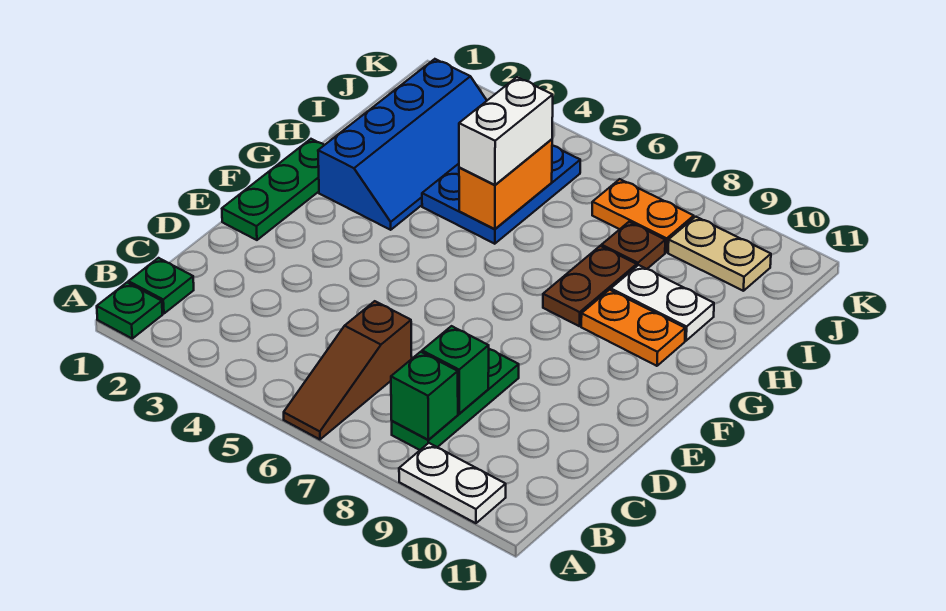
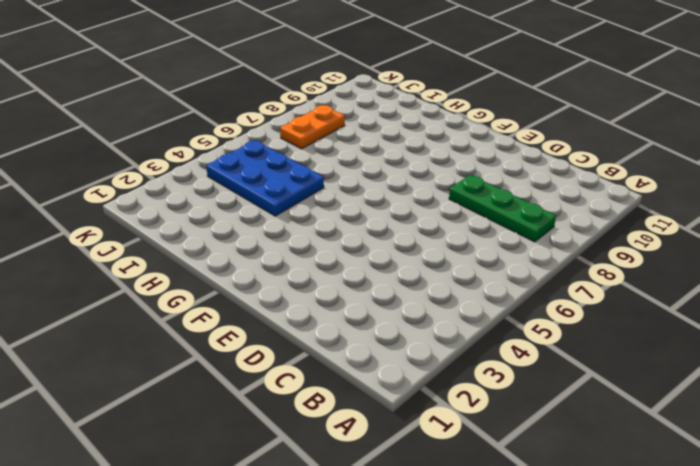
none -> green plate A1 level 1
none -> brown slope A6:C6 level 1 top C
none -> white plate A9:A10 level 1

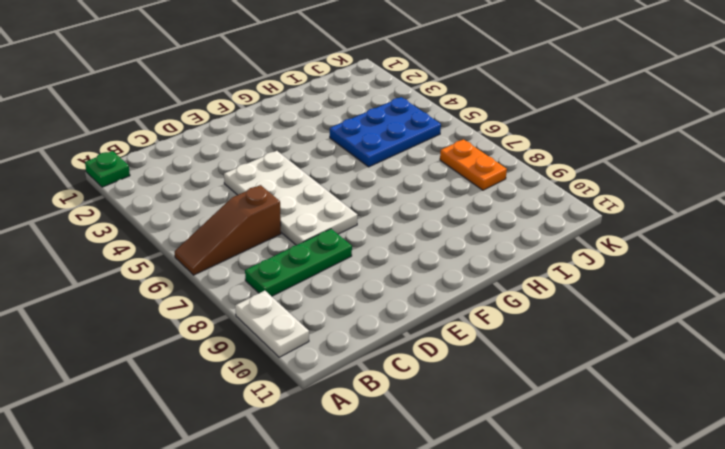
white plate D4:E7 level 1 -> none
none -> green plate B1 level 1
none -> green plate E1:G1 level 1
none -> blue slope G2:J3 level 1 top 2

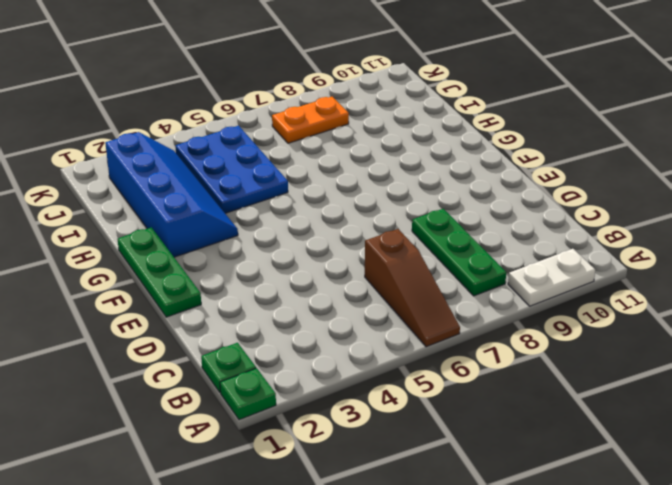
none -> brown plate G8:H8 level 1
none -> orange plate G9:G10 level 1
none -> white plate H9:H10 level 1

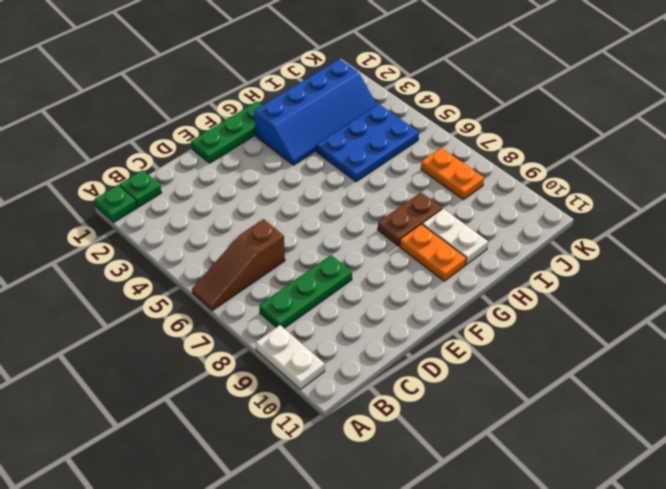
none -> brown plate I8 level 1
none -> tan plate J9:J10 level 1
none -> green brick B8 level 2

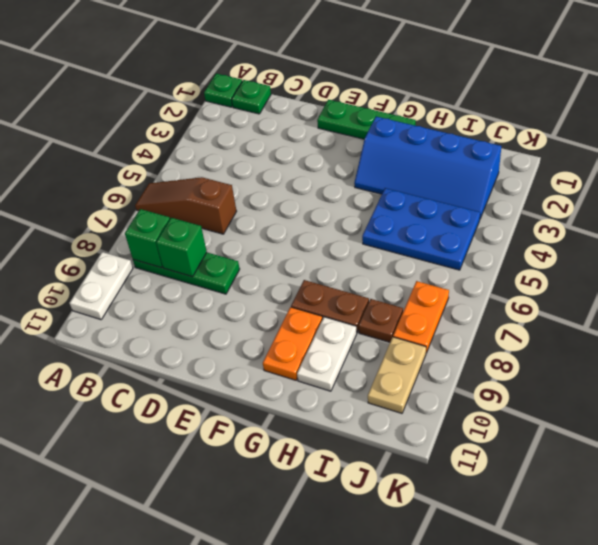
none -> orange brick H5:I5 level 2
none -> white brick H5:I5 level 3

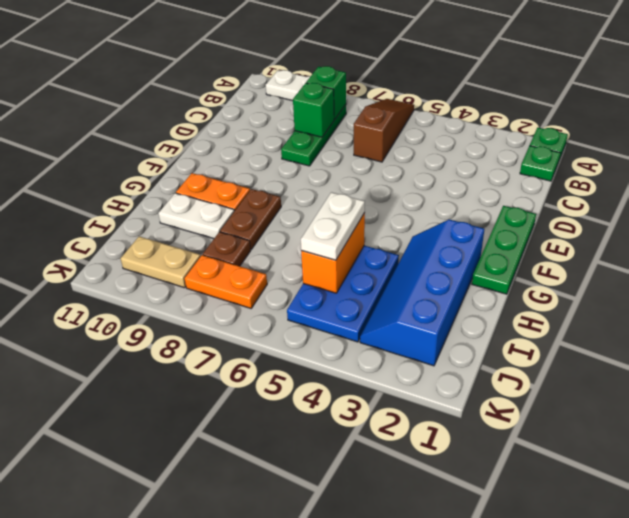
white plate H5:I5 level 3 -> white brick H5:I5 level 3

